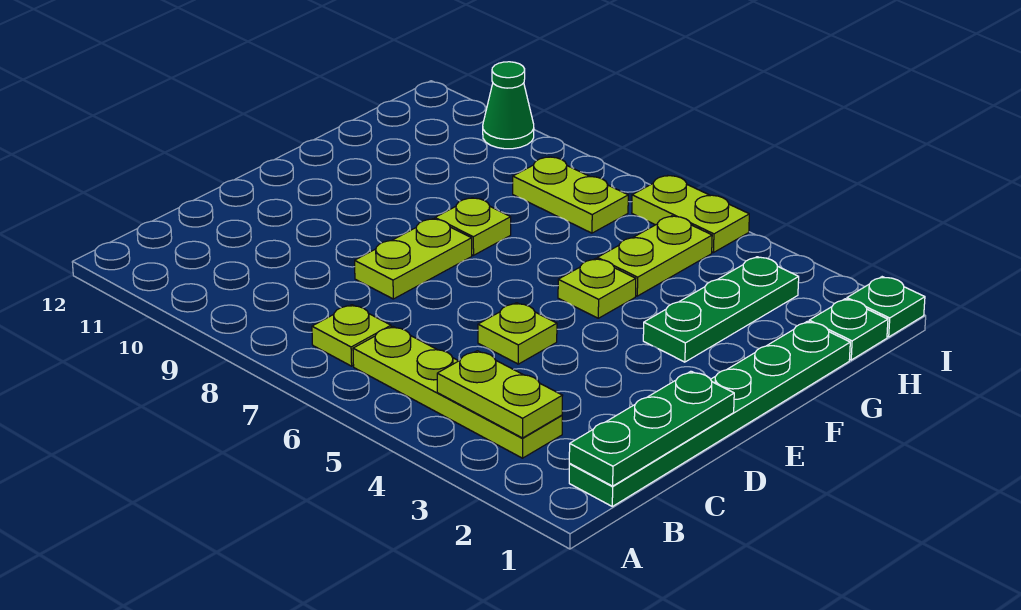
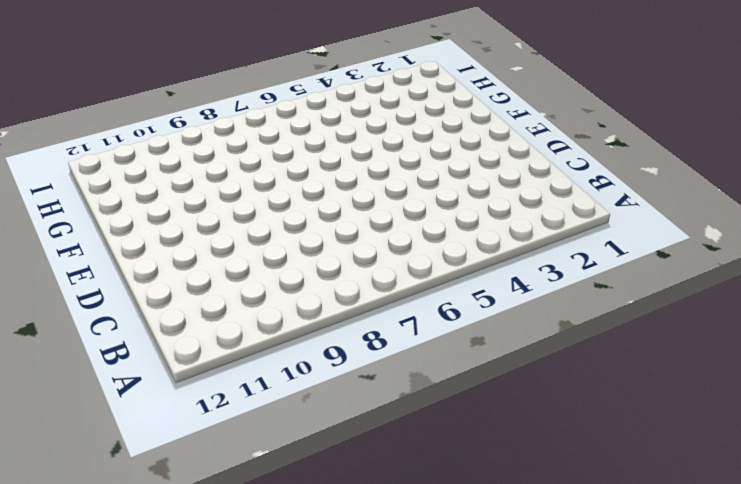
none -> green plate B1:G1 level 1
none -> lime plate B3:B6 level 1
none -> lime plate B7 level 1

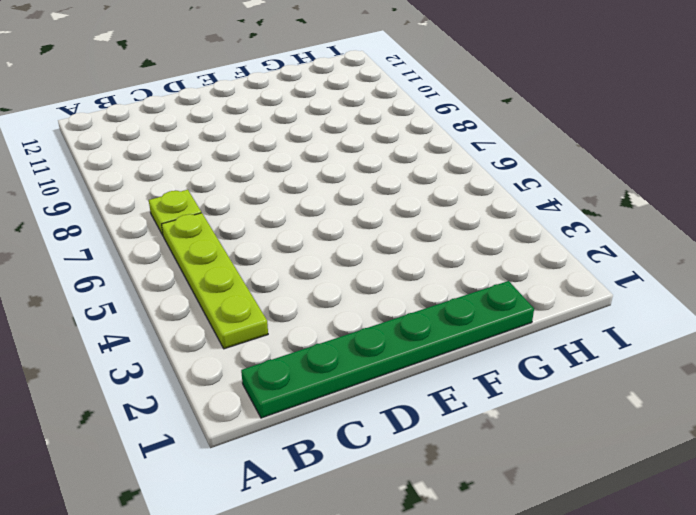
none -> lime plate D5 level 1
none -> lime plate D8:E8 level 1
none -> green plate F3:H3 level 1

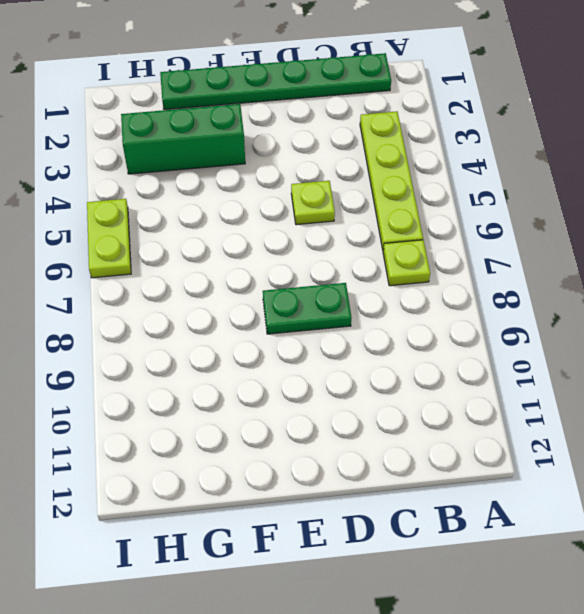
green plate D8:E8 level 1 -> lime plate D8:E8 level 1
green brick F3:H3 level 1 -> green plate F3:H3 level 1
none -> lime plate F5 level 1
none -> lime plate F8 level 1
none -> lime plate G5:H5 level 1

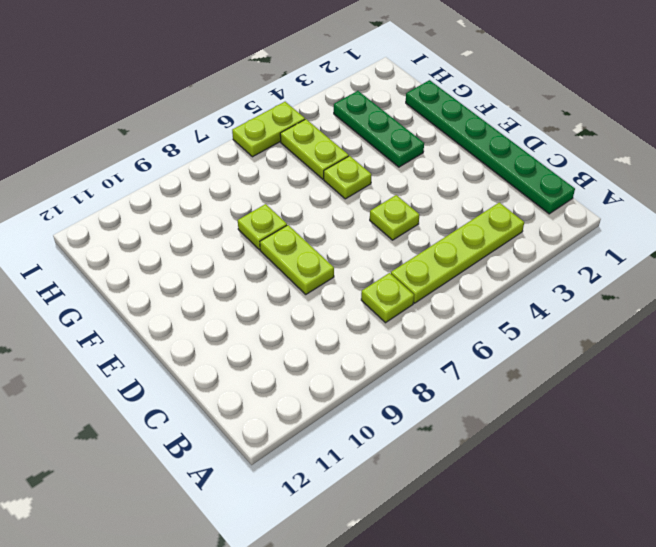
none -> green plate H1 level 1
none -> lime plate H7:H8 level 1
none -> green plate I1 level 1

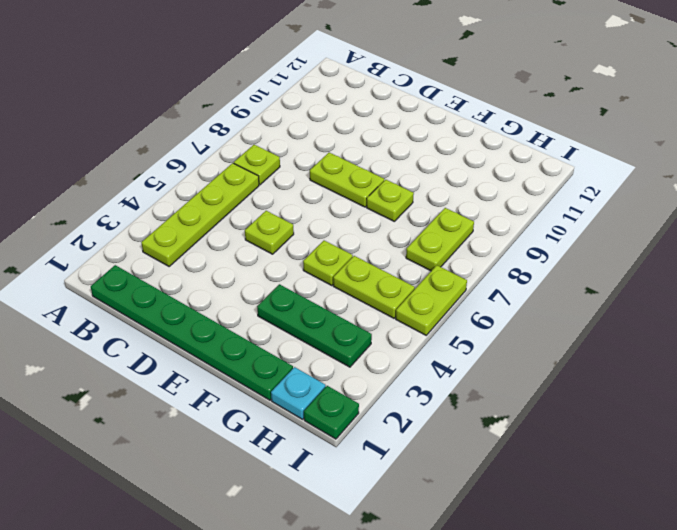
cyan plate H1 level 1 -> green plate H1 level 1
none -> green cone I10 level 1
none -> green plate B1:D1 level 2
none -> lime plate B3:B4 level 2

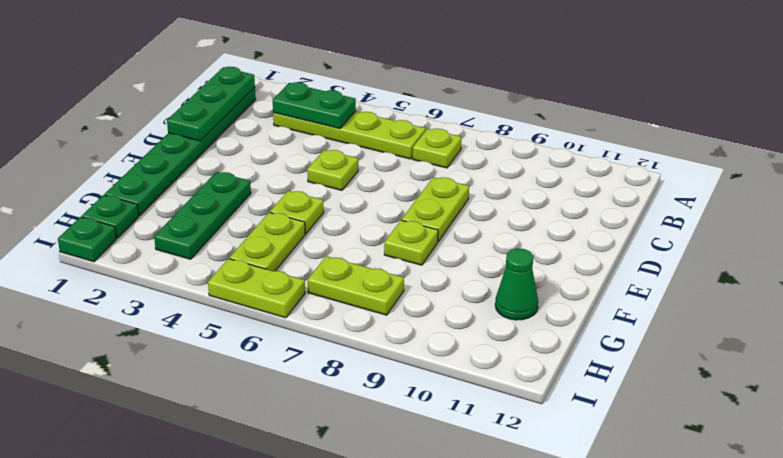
green plate B3:B4 level 2 -> lime plate B3:B4 level 2
green cone G11 level 1 -> green cone I10 level 1

